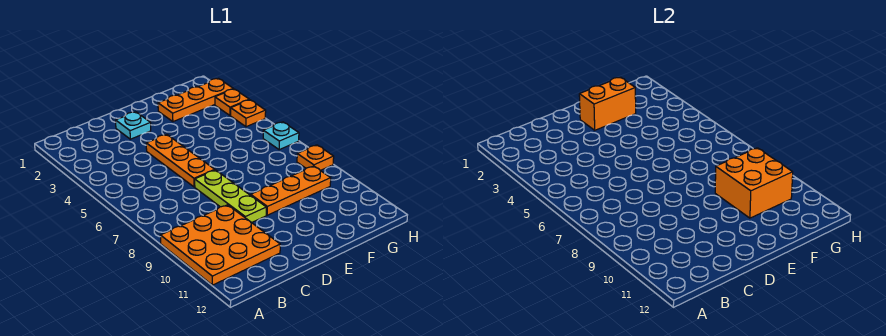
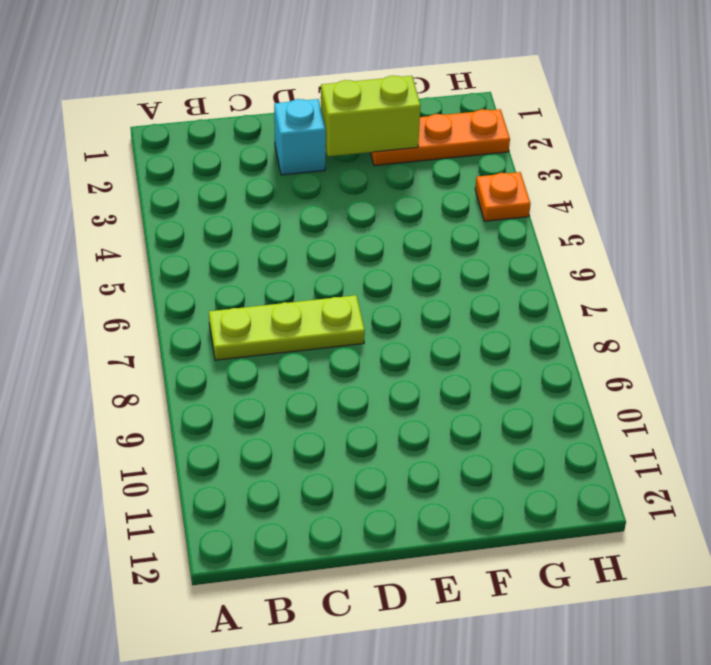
lime plate B7:D7 level 1 -> lime plate D7:D9 level 1
cyan brick D2 level 1 -> cyan plate D2 level 1
lime brick E2:F2 level 2 -> orange brick E2:F2 level 2
none -> orange plate A9:C11 level 1
none -> orange plate D4:D6 level 1
none -> orange plate E9:G9 level 1

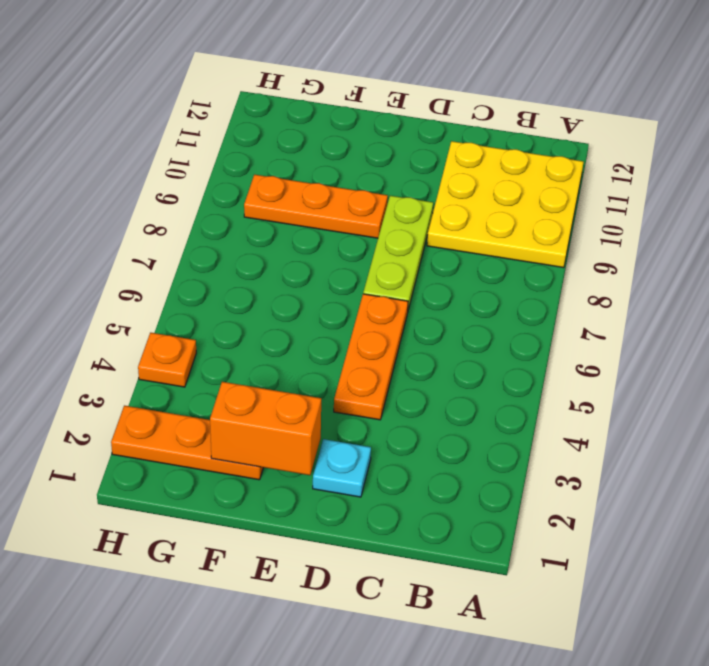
yellow plate A9:C11 level 1 -> orange plate A9:C11 level 1
none -> orange plate H3 level 1
none -> cyan plate H6 level 1
none -> orange plate H8 level 1

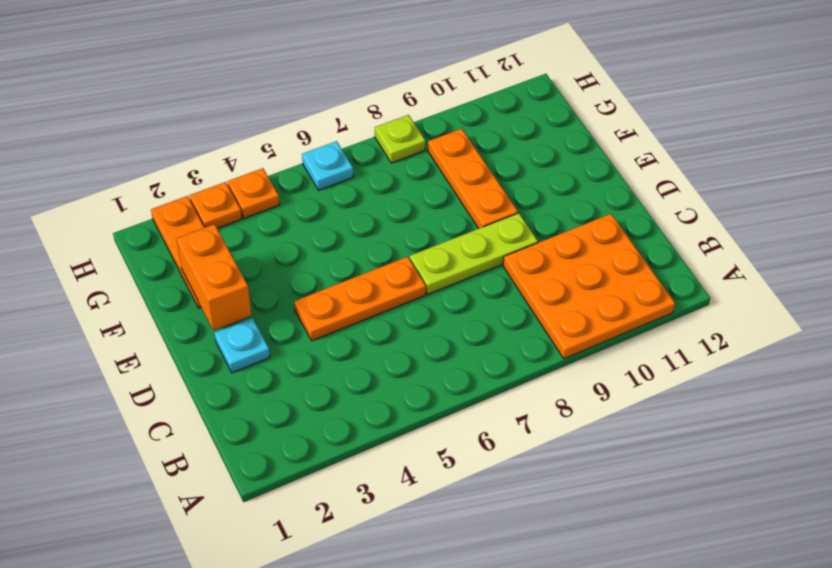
lime plate H8 level 1 -> orange plate H8 level 1
none -> orange brick F9:G10 level 2

